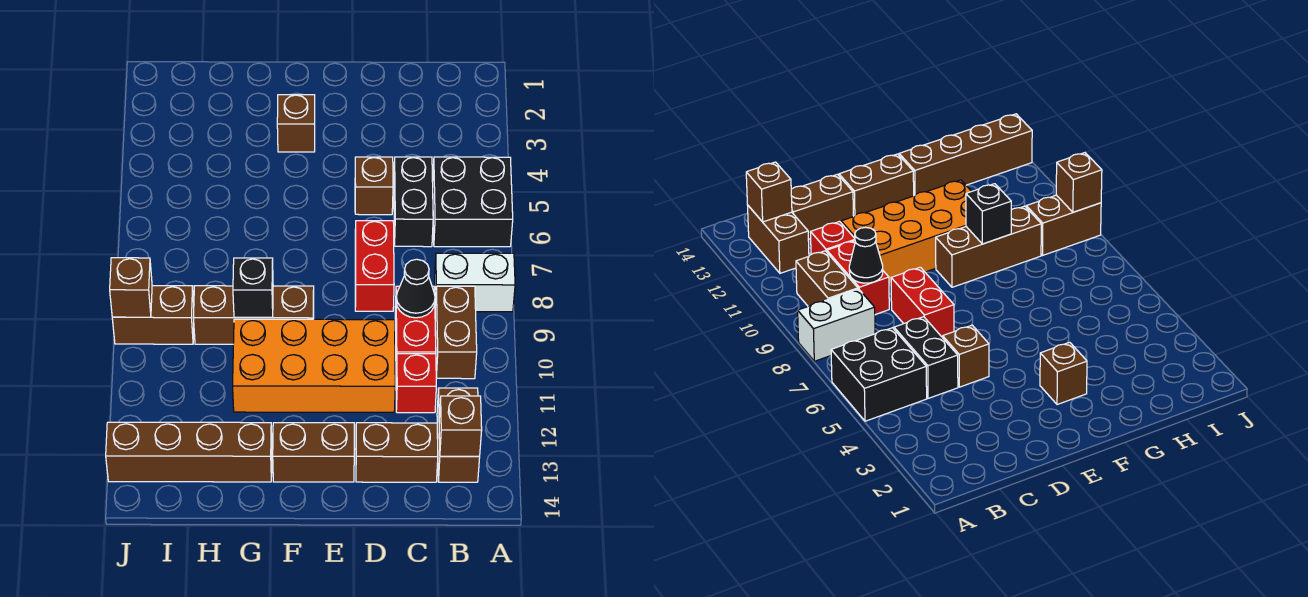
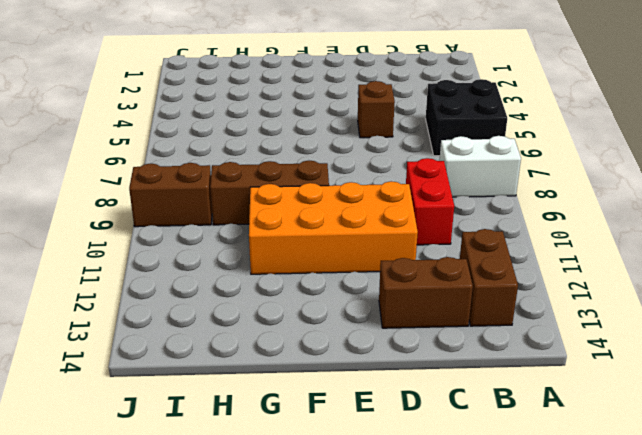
none -> brown brick B9:B10 level 1
none -> black brick C5:C6 level 1
none -> red brick C11 level 1

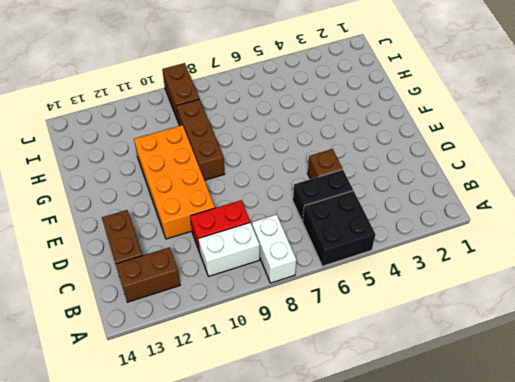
white brick B9:B10 level 1 -> brown brick B9:B10 level 1
none -> red brick C11 level 1
none -> red brick D7:D8 level 1
none -> brown brick E13:F13 level 1

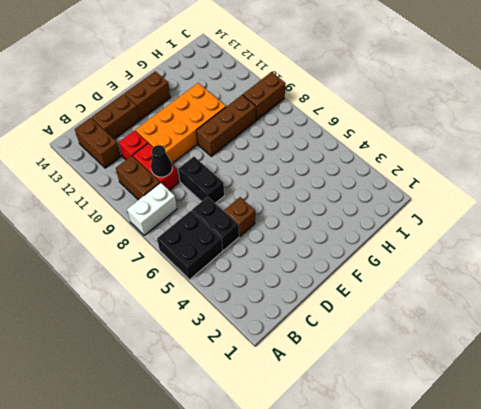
black brick D7:D8 level 1 -> red brick D7:D8 level 1
none -> brown brick F3 level 1
none -> brown brick G13:J13 level 1
none -> brown brick B13 level 2

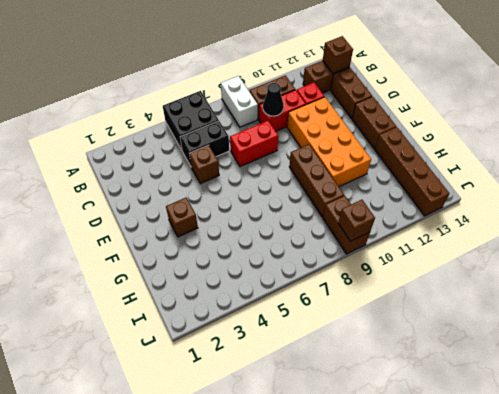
none -> black brick G9 level 2

